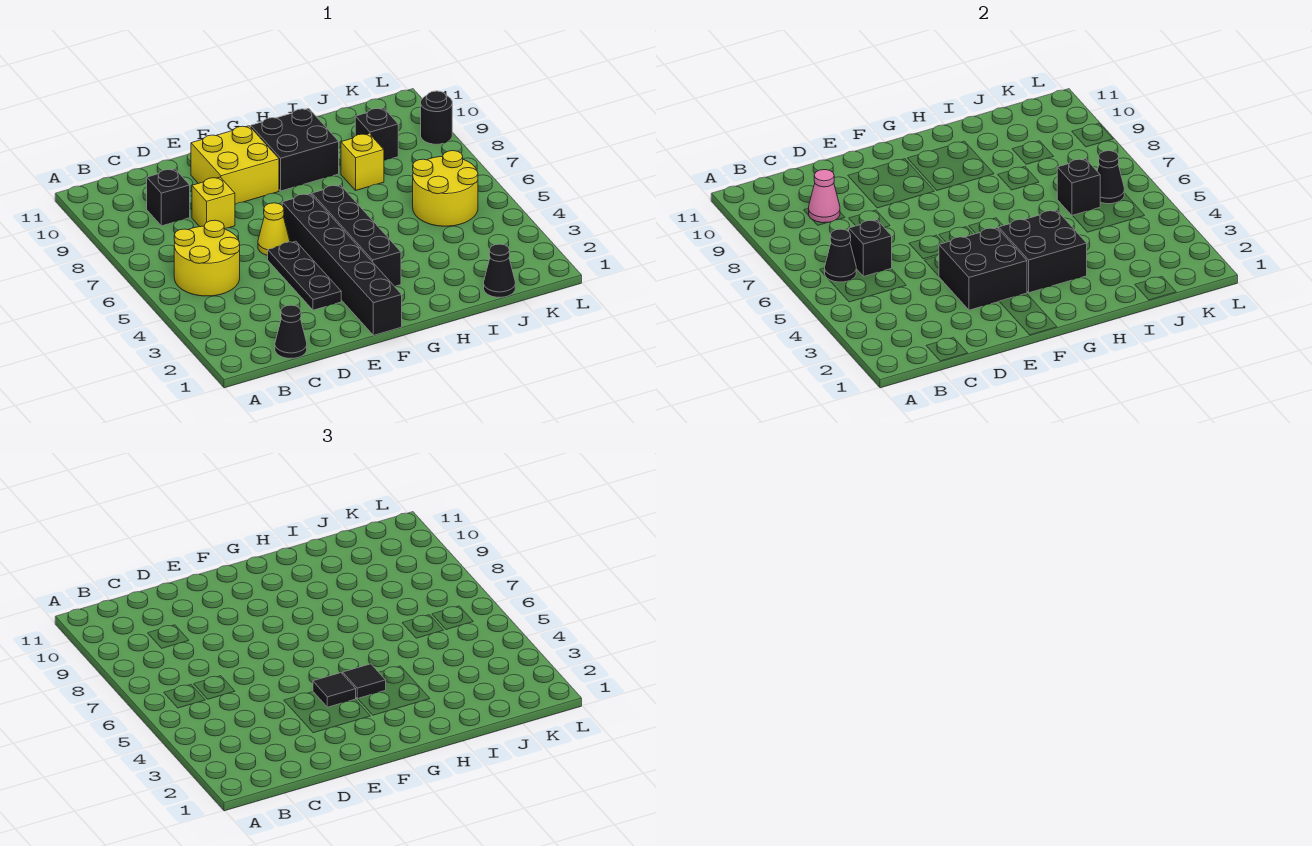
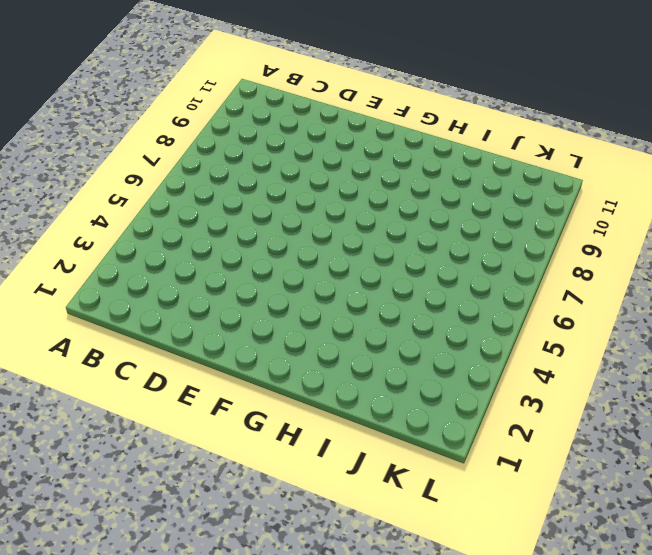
none -> yellow round brick B5:C6 level 1
none -> black cone C1 level 1
none -> black brick C9 level 1

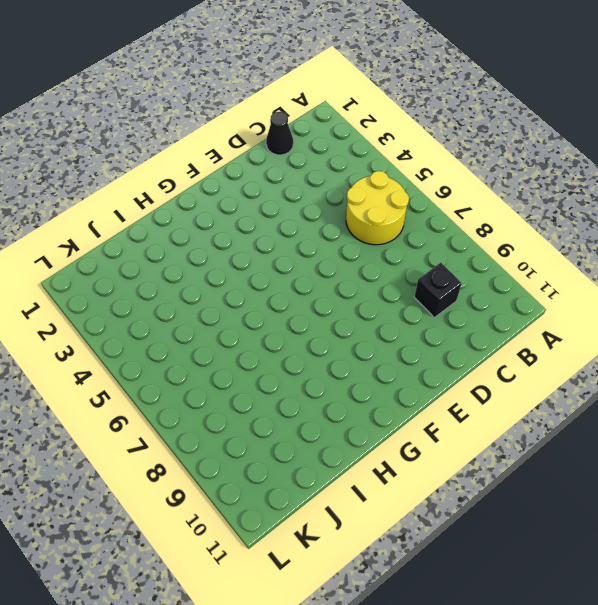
none -> yellow brick D8 level 1
none -> black plate E3:E5 level 1
none -> yellow cone E6 level 1

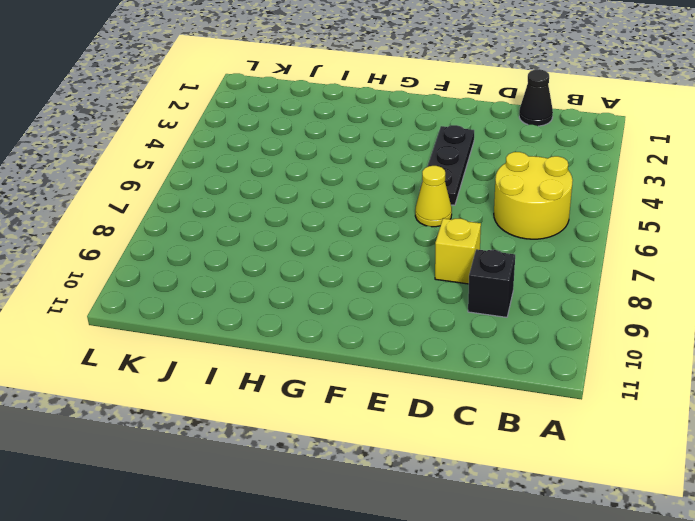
none -> yellow brick E9:F10 level 1
none -> black brick F1:F6 level 1
none -> black brick G3:G6 level 1

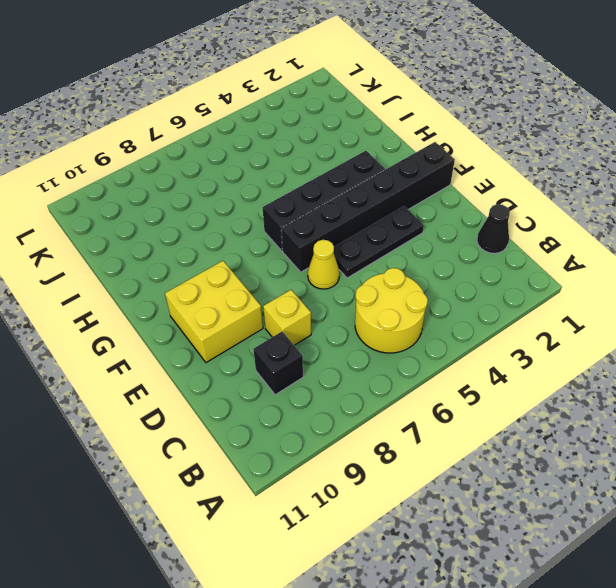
none -> black brick G9:H10 level 1
none -> yellow brick I8 level 1
none -> black cone J1 level 1

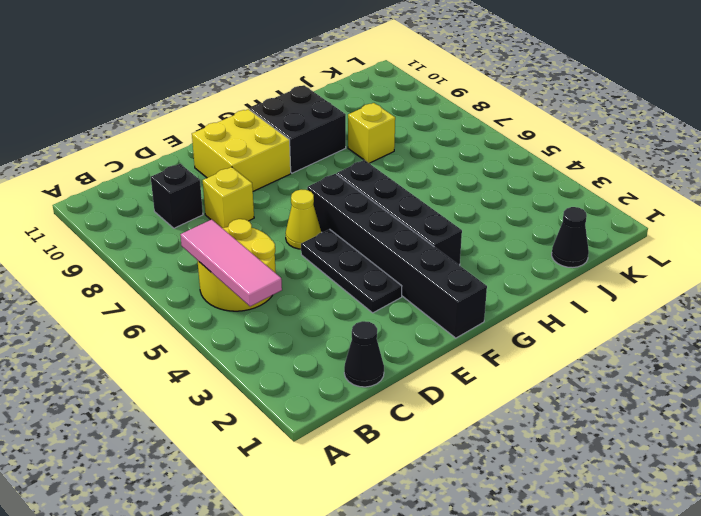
pink tile B4:B6 level 2 -> black cone B6 level 2
none -> yellow round brick J5:K6 level 1
none -> black brick J9 level 1
none -> black round brick L9 level 1

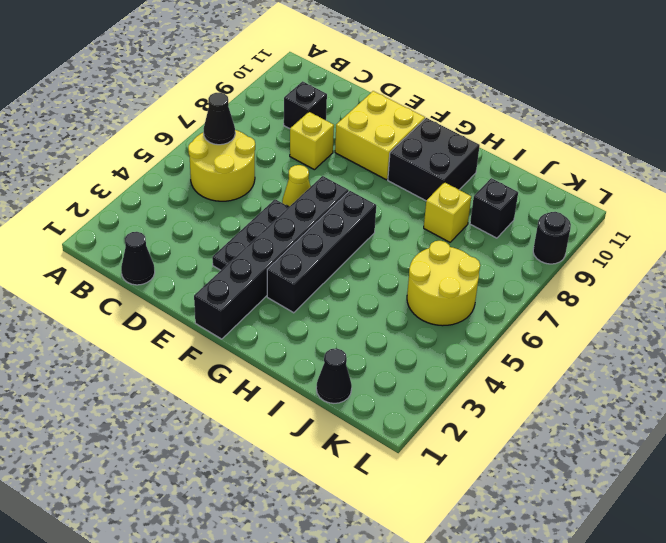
none -> black brick C6 level 2
none -> pink cone C9 level 2
none -> black brick E3:F4 level 2

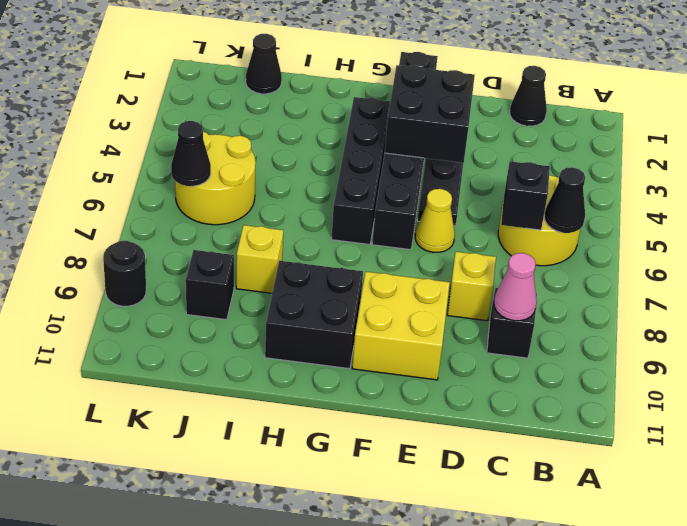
none -> black brick G3:H4 level 2
none -> black brick J6 level 2
none -> black tile F4 level 3

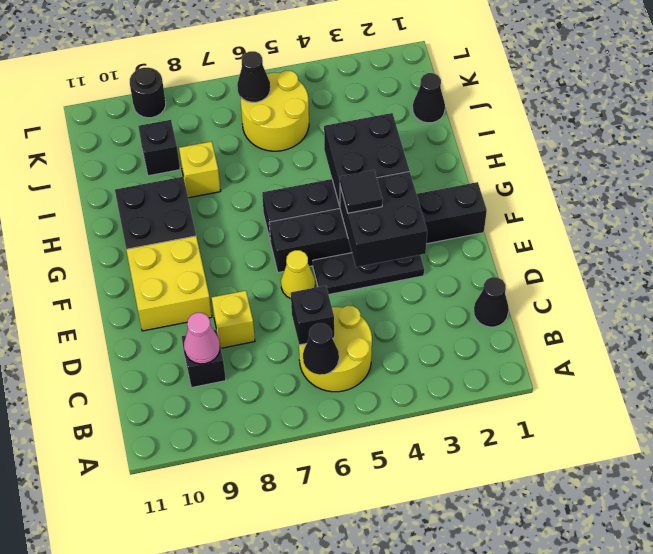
none -> black brick J6 level 2
none -> black tile G4 level 3

